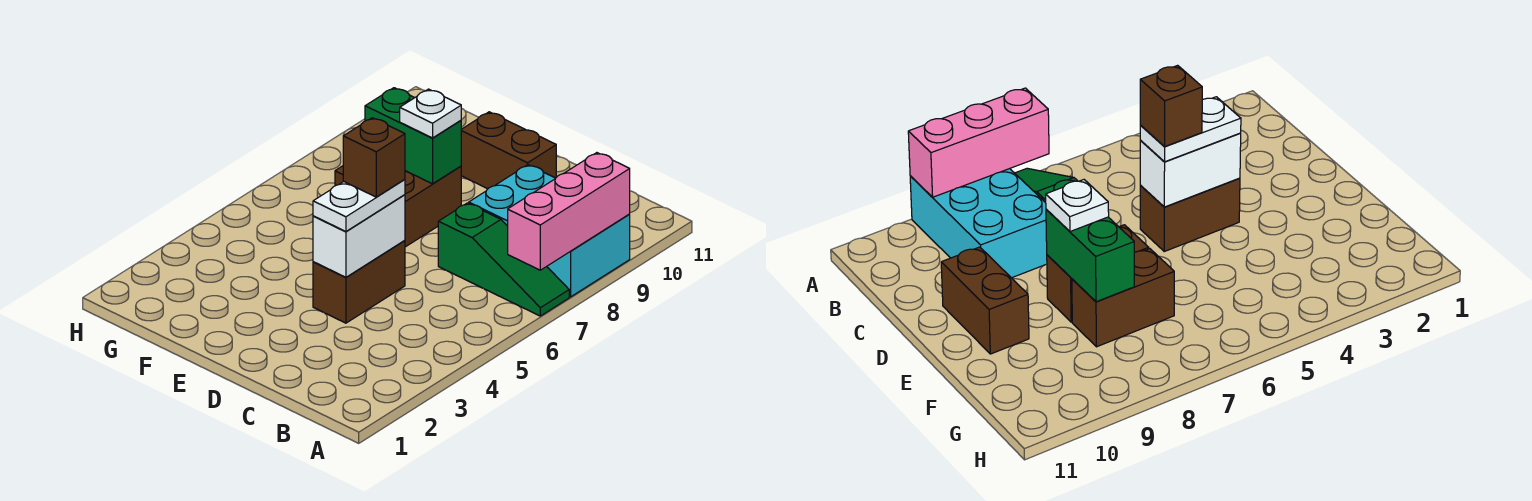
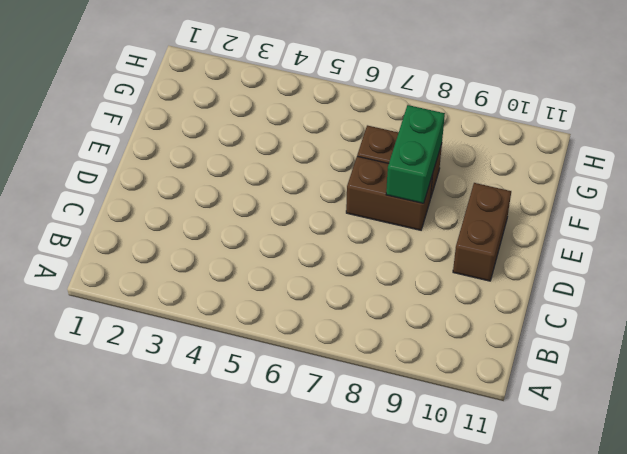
none -> green slope A7:C7 level 1 top C
none -> cyan brick A8:C9 level 1
none -> brown brick D4:D5 level 1

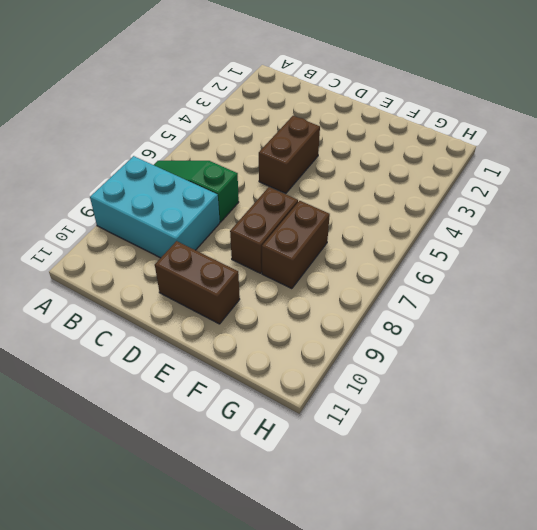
none -> pink brick A7:A9 level 2
none -> white brick D4:D5 level 2
none -> green brick E8:F8 level 2

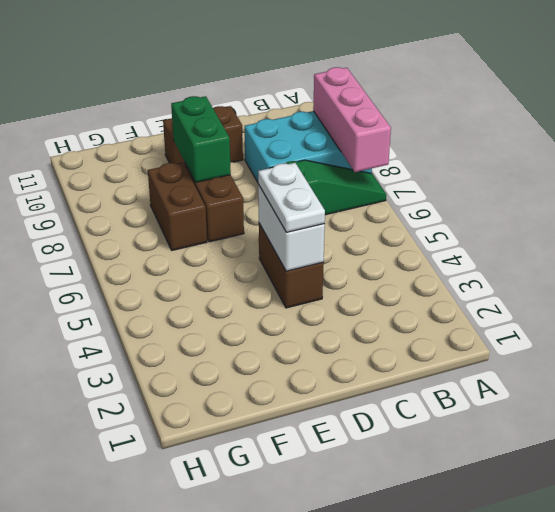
green brick E8:E9 level 2 -> green brick E8:F8 level 2
none -> white plate E8 level 3
none -> brown brick D5 level 4

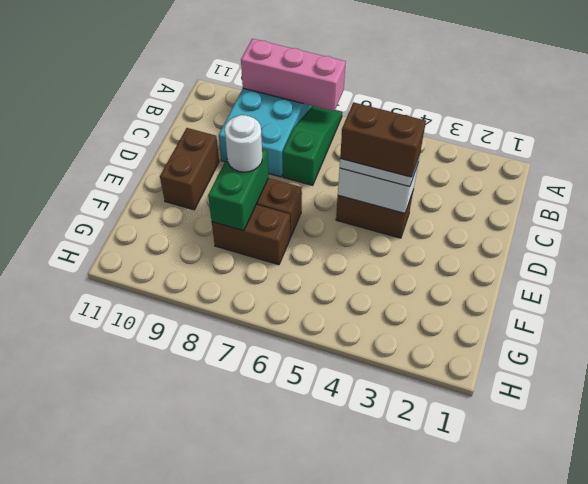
brown brick D4:D5 level 4 -> brown brick D5 level 4
white round brick E8 level 3 -> white plate E8 level 3

